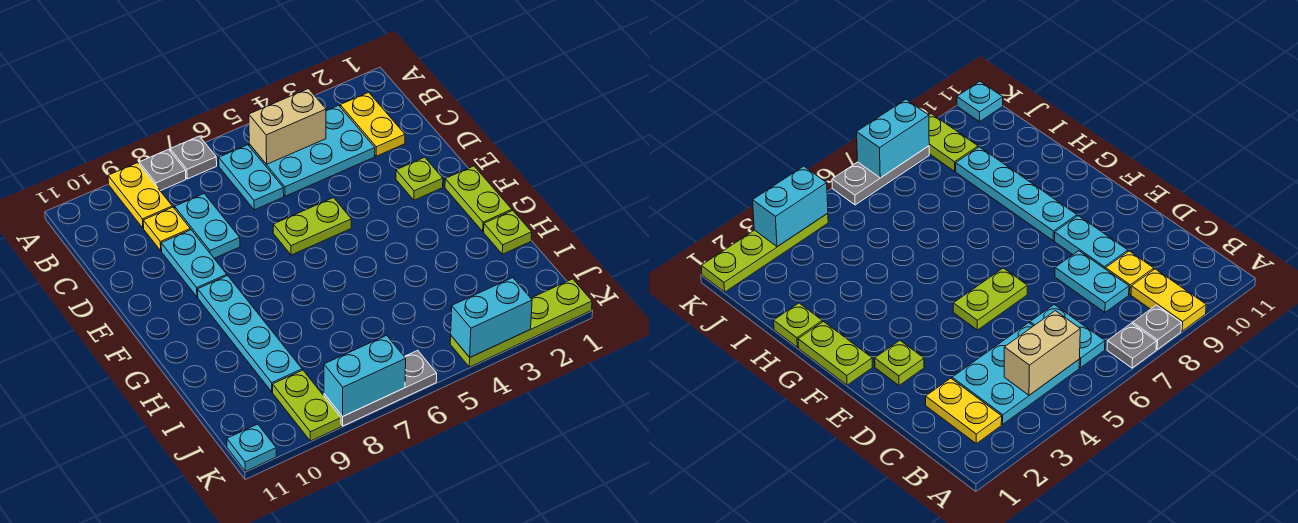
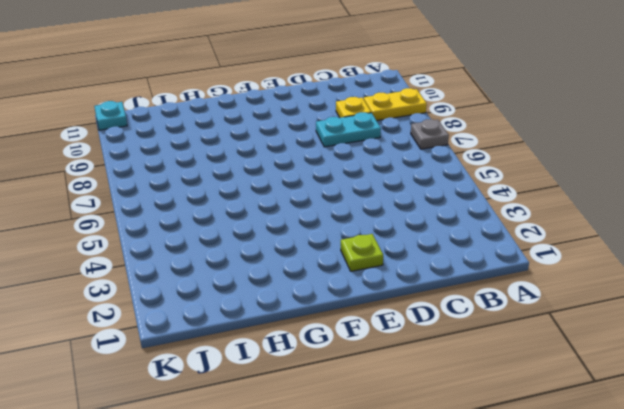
none -> grey plate A8 level 1
none -> yellow plate B2:C2 level 1
none -> cyan plate B3:C5 level 1

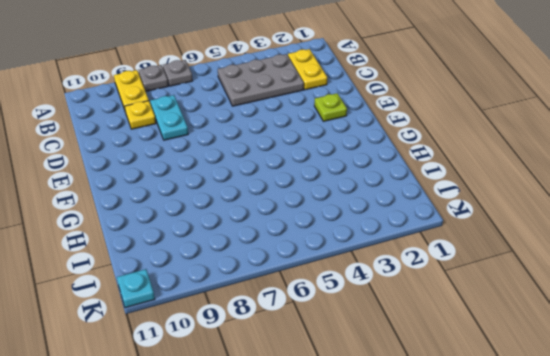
grey plate B3:C5 level 1 -> cyan plate B3:C5 level 1
none -> cyan plate B6:C6 level 1
none -> cyan plate D9:E9 level 1
none -> lime plate E5:E6 level 1

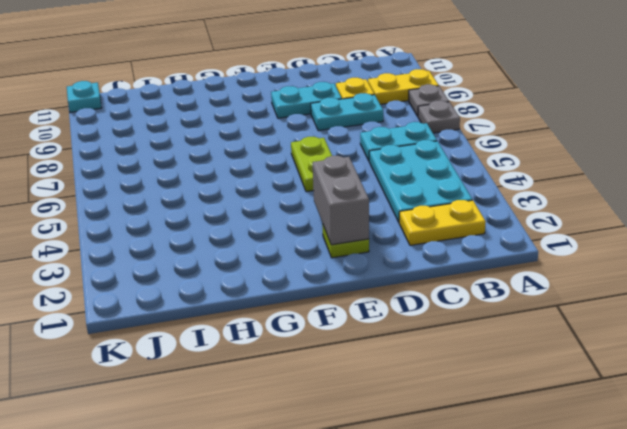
grey brick E2:E3 level 2 -> none
none -> lime plate F1:G1 level 1
none -> cyan plate F9:I9 level 1
none -> lime plate H1 level 1

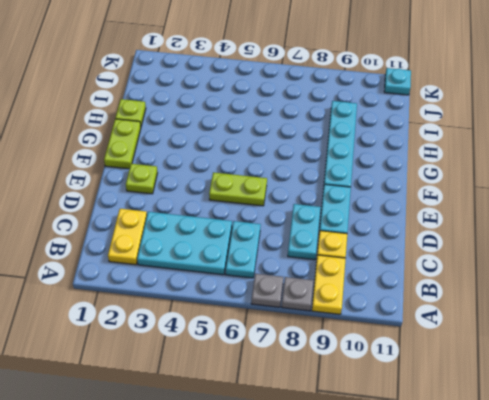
none -> lime plate J9:K9 level 1
none -> lime plate K1:K4 level 1
none -> grey plate K6:K8 level 1

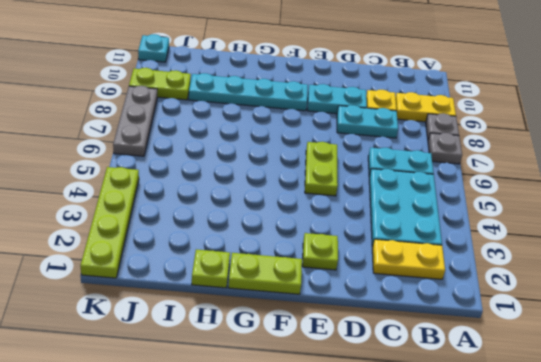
none -> tan brick B4:B5 level 2
none -> cyan brick K3:K4 level 2
none -> cyan brick K7:K8 level 2

